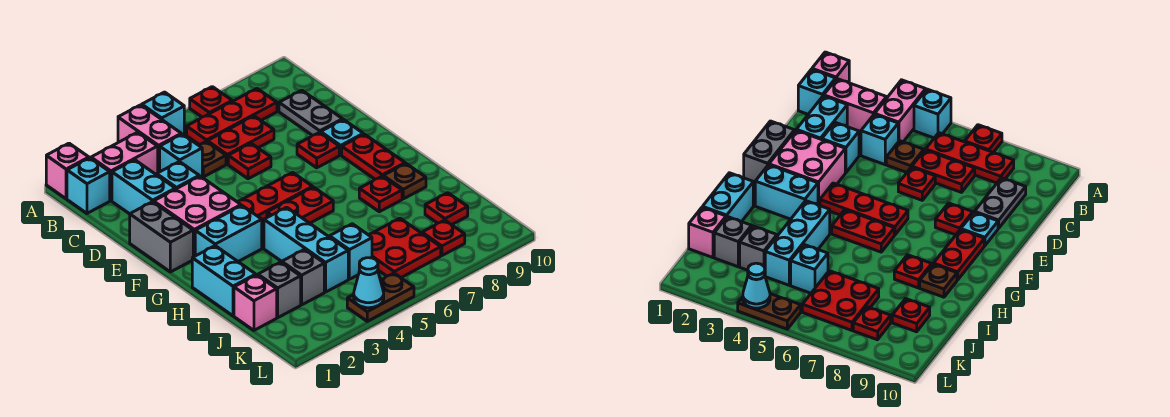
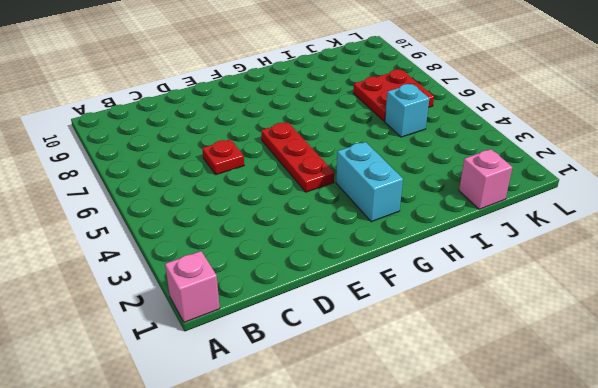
none -> pink brick A4:B4 level 1
none -> cyan brick A5 level 1
none -> red plate A7 level 1
none -> cyan brick B1 level 1

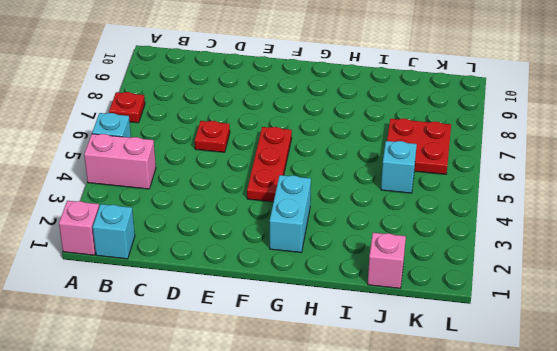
none -> pink brick B2:B3 level 1
none -> red plate B6:B8 level 1
none -> cyan brick C2:D2 level 1
none -> cyan brick C4 level 1

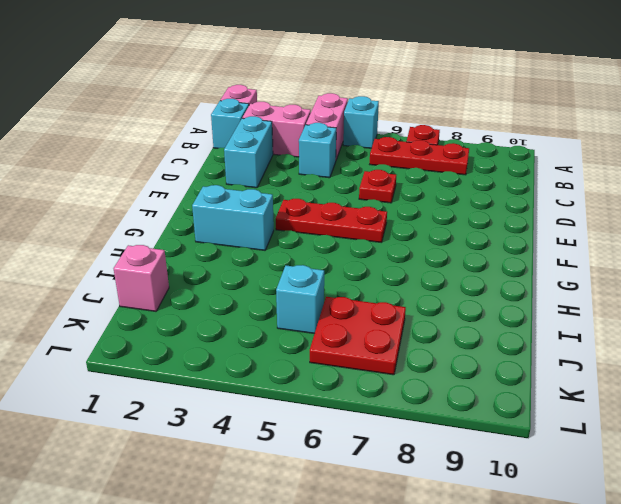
none -> brown plate C5 level 1
none -> red plate C6:C7 level 1
none -> grey plate C9:D9 level 1
none -> cyan brick D3 level 1

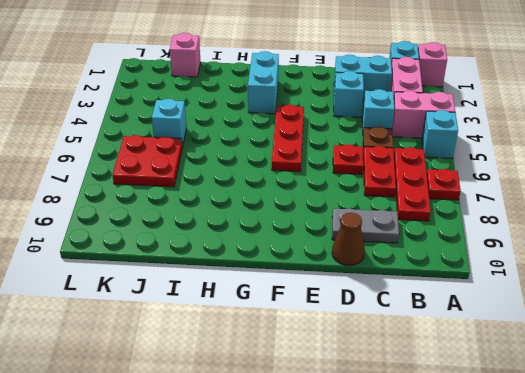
brown cone D10 level 1 -> none
none -> grey brick E1:F1 level 1
none -> pink brick E2:F3 level 1
none -> red plate E8 level 1
none -> cyan plate E9 level 1

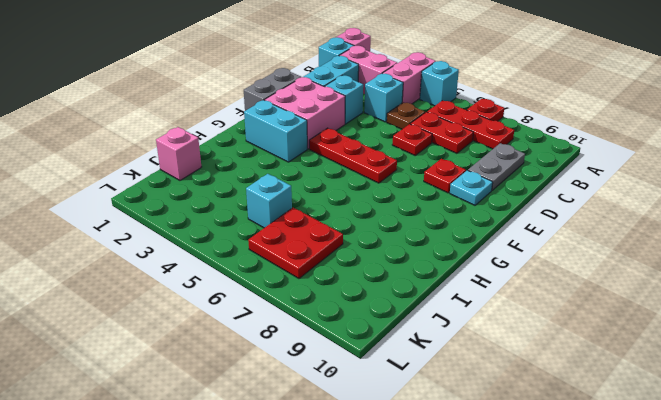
none -> red plate F9:G9 level 1
none -> red plate G5:G6 level 1
none -> cyan brick H1:I1 level 1
none -> cyan brick H4:J4 level 1

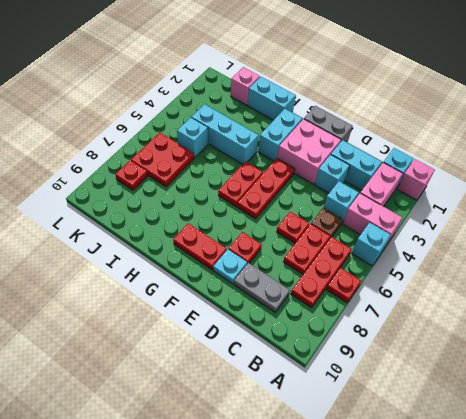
none -> red plate H8 level 1
none -> brown plate H9 level 1
none -> grey brick J2 level 1
none -> grey brick J3 level 1

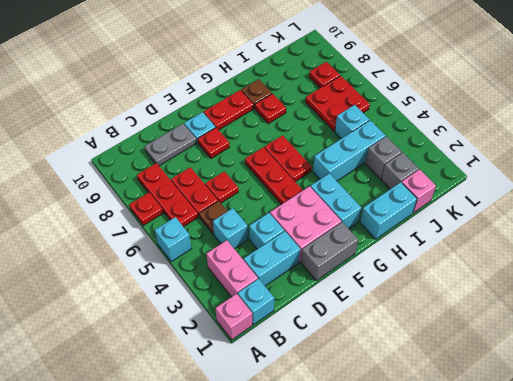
none -> pink brick A4:B4 level 1
none -> red plate J9 level 1
none -> brown plate L4:L5 level 1
none -> cyan cone L4 level 2

